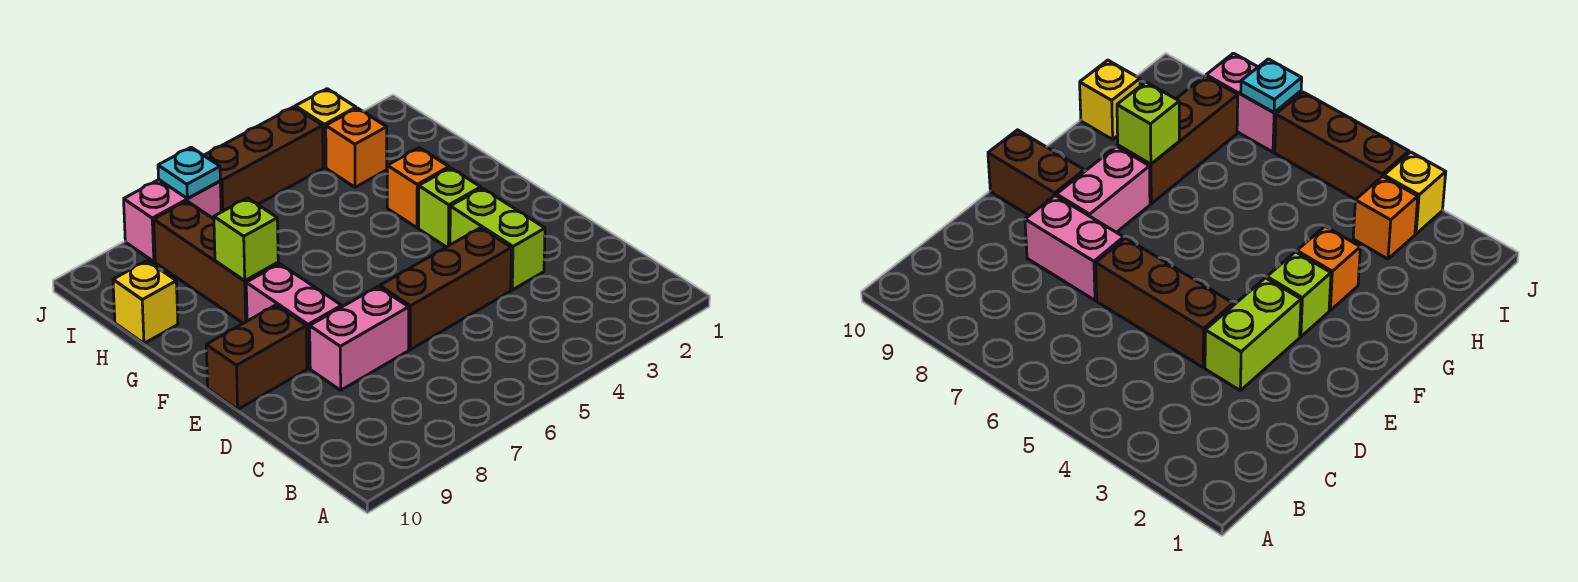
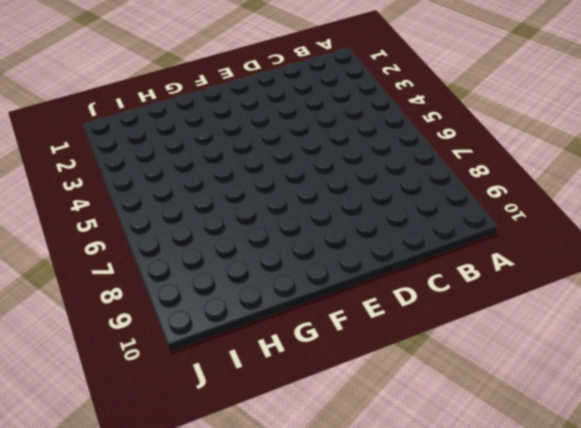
none -> lime brick D3:E3 level 1
none -> brown brick D4:D6 level 1
none -> pink brick D7:D8 level 1

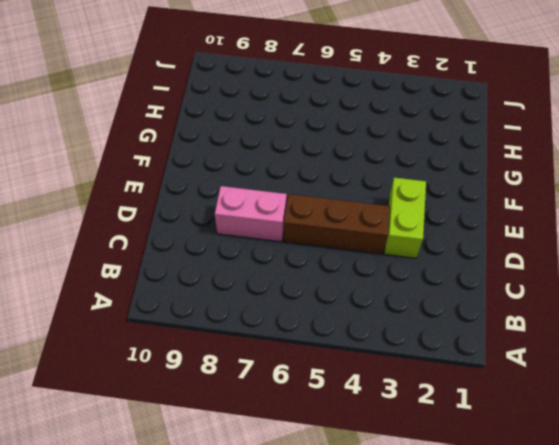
none -> pink brick E8:F8 level 1
none -> brown brick E9:E10 level 1
none -> lime brick F3 level 1

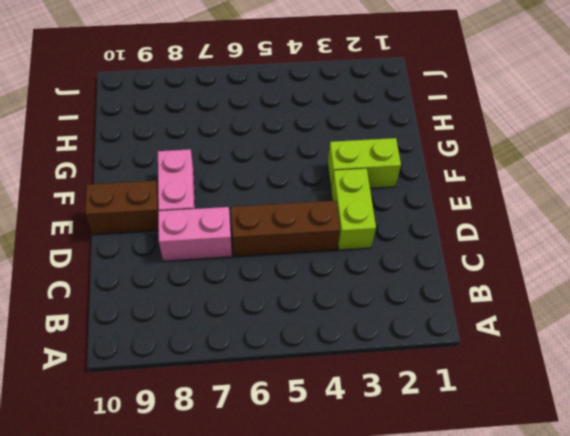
lime brick F2:F3 level 1 -> lime brick F3 level 1
none -> orange brick G3 level 1
none -> brown brick G8:I8 level 1
none -> yellow brick H10 level 1

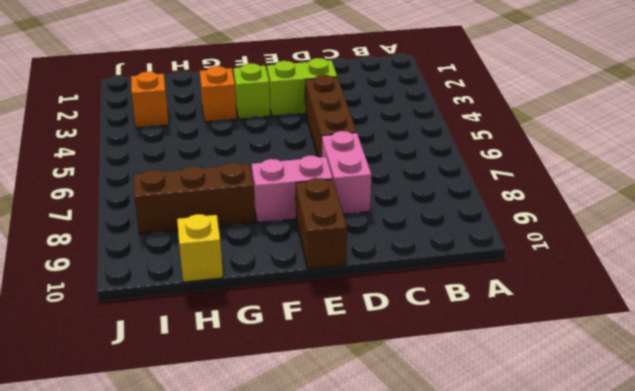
none -> yellow brick J3 level 1
none -> brown brick J4:J6 level 1
none -> pink brick J7:J8 level 1

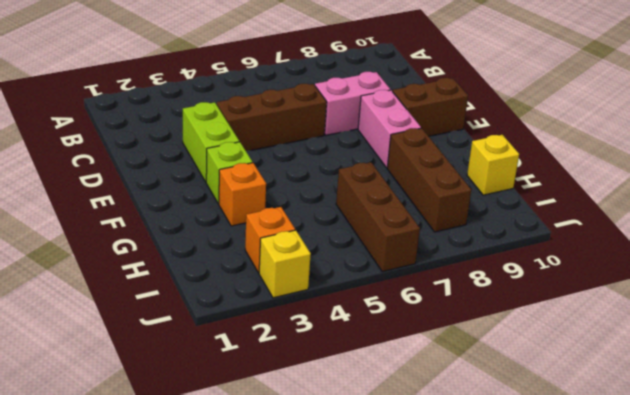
brown brick H6:J6 level 1 -> brown brick J4:J6 level 1
none -> pink brick J7:J8 level 1
none -> lime brick G8 level 2
none -> cyan plate J7 level 2

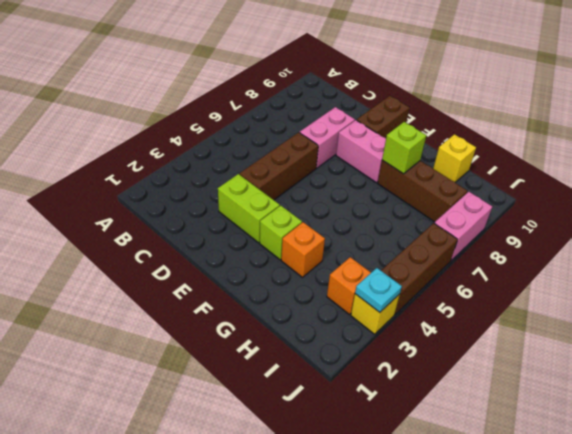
cyan plate J3 level 2 -> cyan plate J7 level 2

